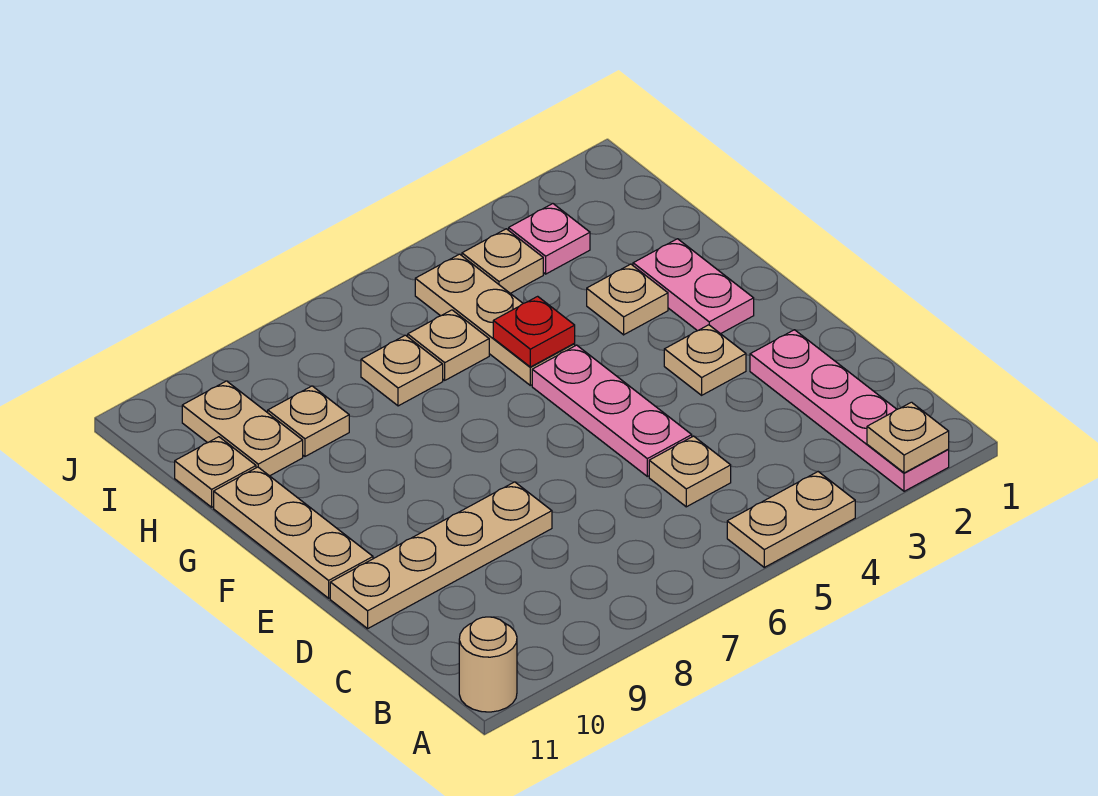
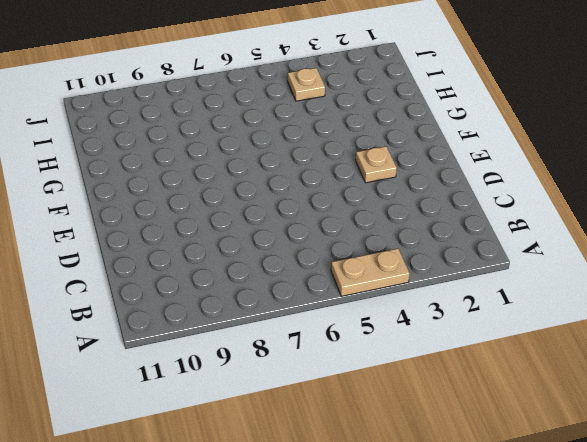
none -> pink plate A2:D2 level 1
none -> tan round brick A11 level 1
none -> tan plate C5 level 1

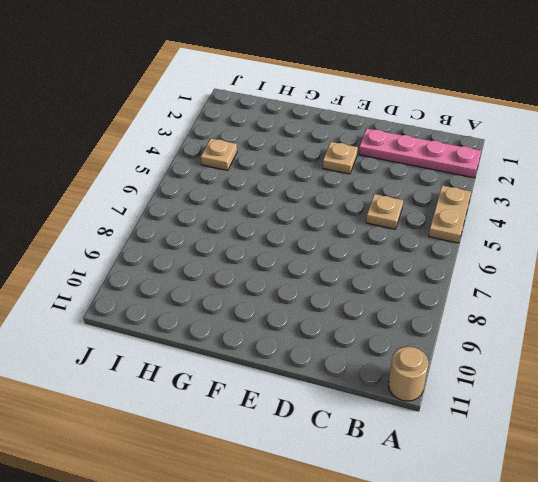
none -> pink plate D5:F5 level 1
none -> tan plate D8:D11 level 1
none -> tan plate E11:G11 level 1

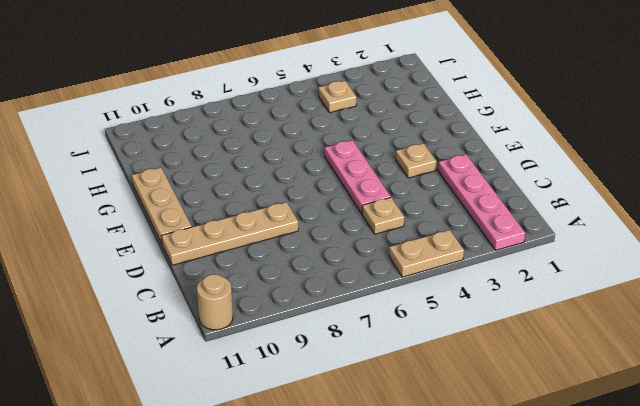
none -> pink plate F2:G2 level 1
none -> tan plate G3 level 1
none -> tan plate G5:I5 level 1

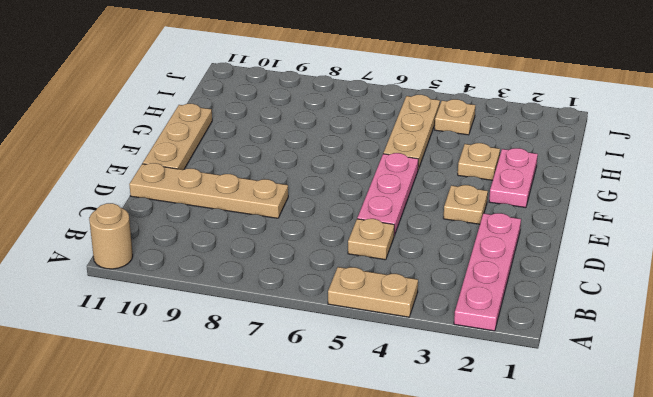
none -> tan plate H6 level 1
none -> tan plate H7 level 1
none -> tan plate H9 level 1

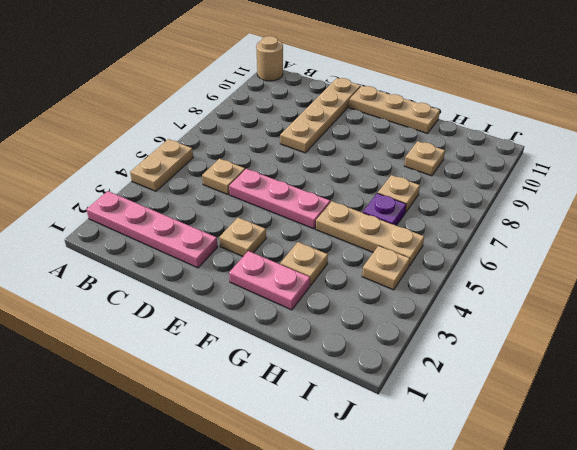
purple plate H6 level 1 -> tan plate H6 level 1
none -> tan plate H10:I10 level 1
none -> tan plate H11 level 1
none -> pink plate I3 level 1

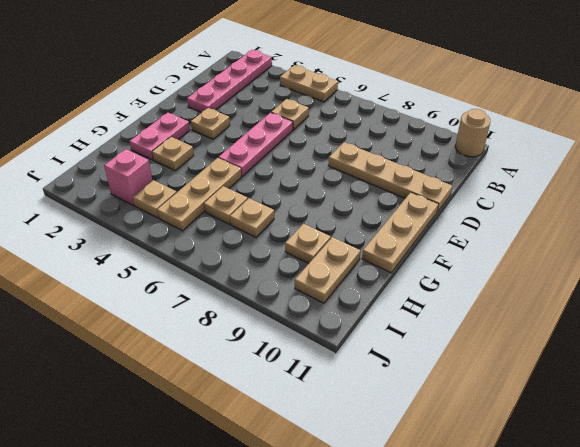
pink brick I3 level 1 -> pink plate I3 level 1
none -> tan plate H11 level 1
none -> tan plate A2 level 2
none -> red plate G5 level 2

